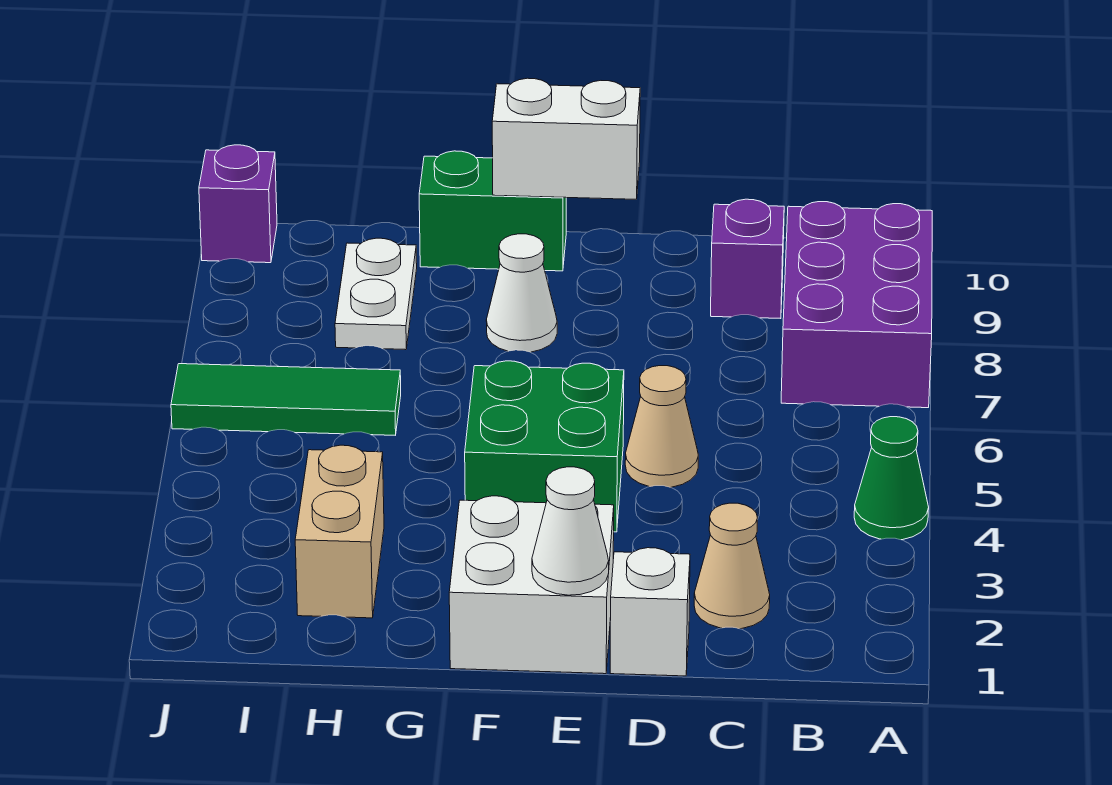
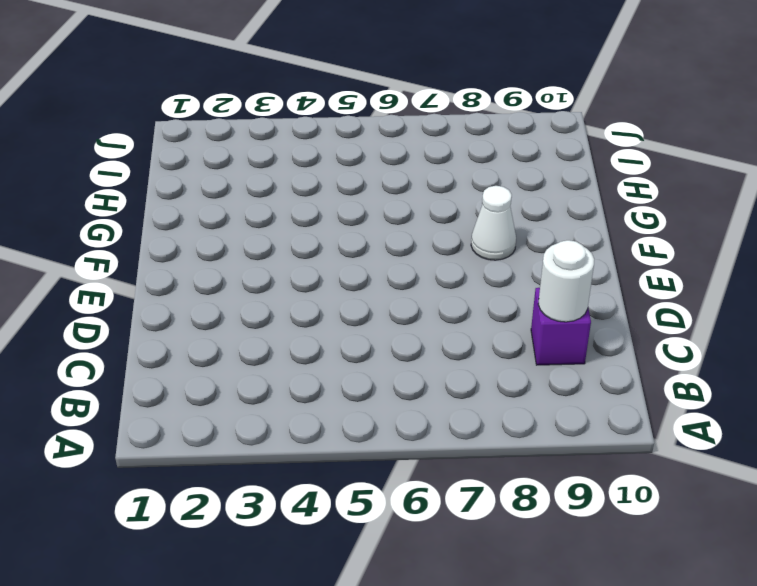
white round brick C9 level 2 -> none
none -> green cone A4 level 1
none -> purple brick A7:B9 level 1
none -> tan cone C2 level 1

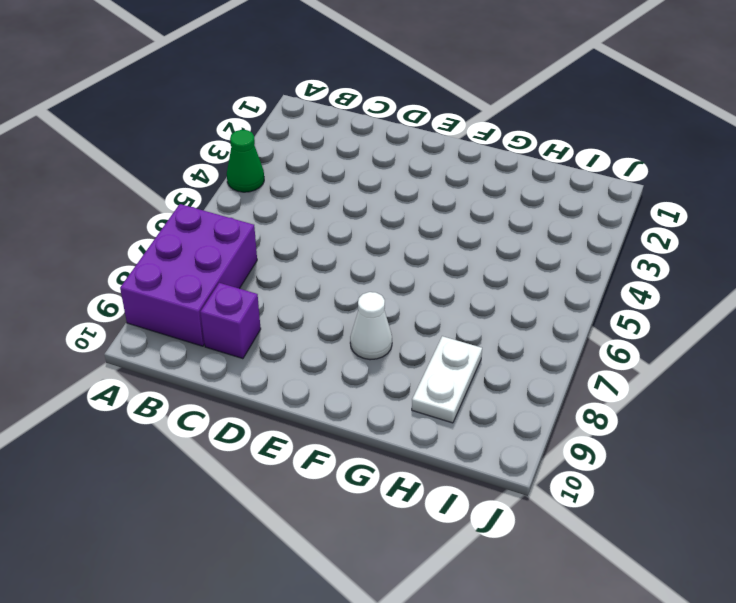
none -> tan cone C2 level 1
none -> white brick D1 level 1
none -> tan cone D5 level 1

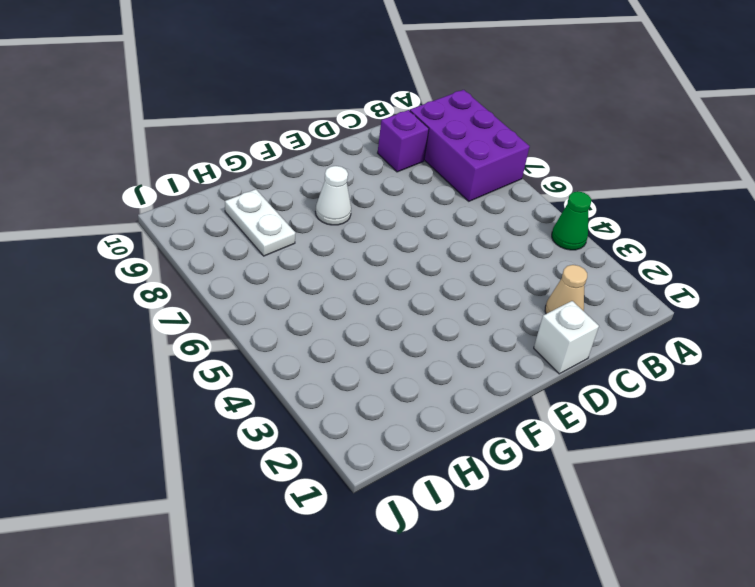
none -> tan cone D5 level 1
none -> white brick E1:F2 level 1
none -> green brick E4:F5 level 1

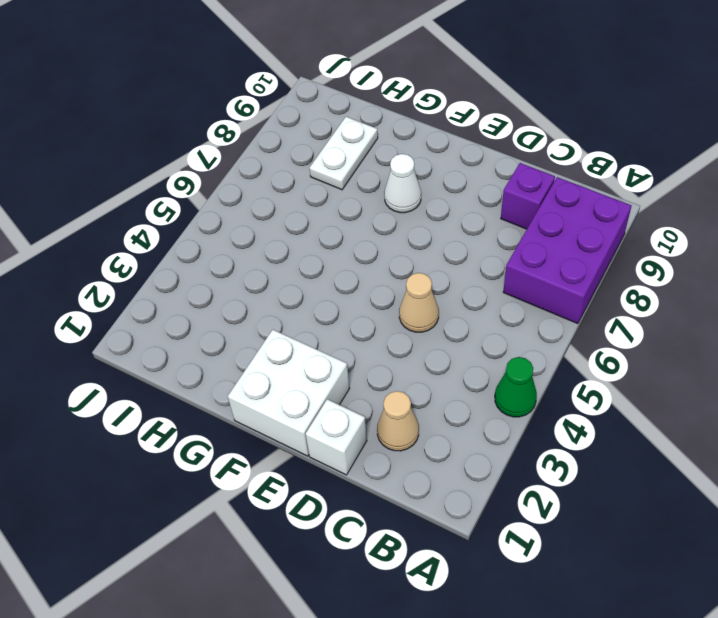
none -> green brick E4:F5 level 1
none -> green brick F10:G10 level 1
none -> tan brick H2:H3 level 1

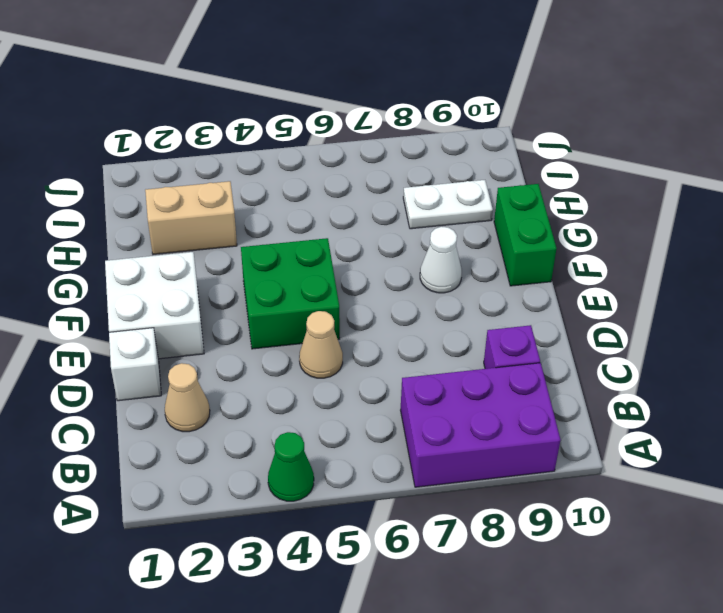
none -> green tile H6:J6 level 1
none -> purple brick J10 level 1
none -> white cone E1 level 2

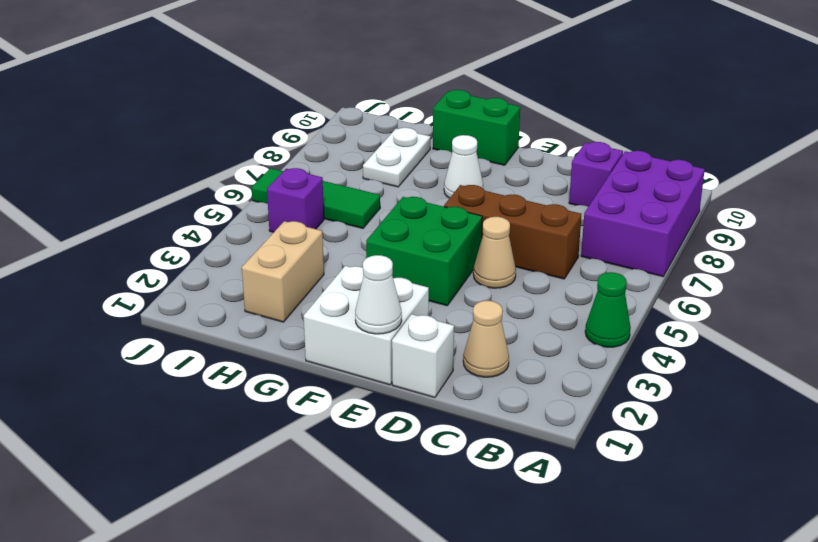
brown brick C6:E6 level 1 -> none
purple brick I5 level 1 -> purple brick J10 level 1
none -> white brick E10:F10 level 2

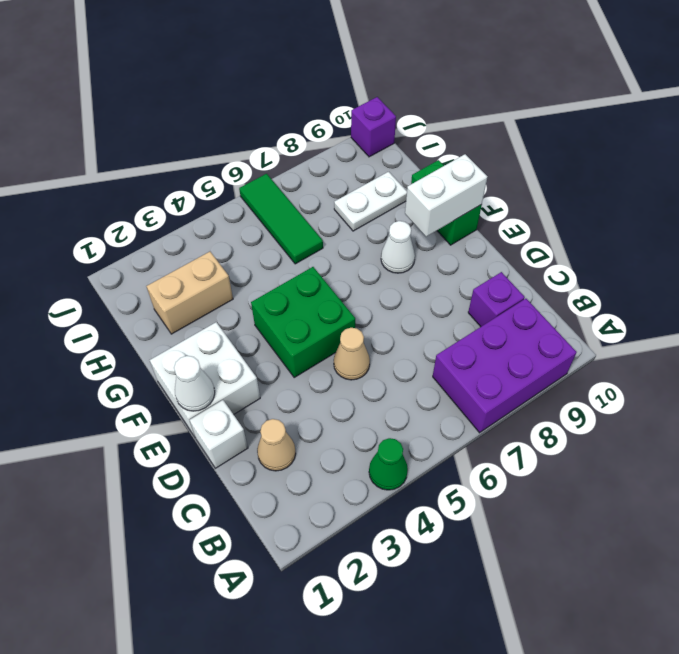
white brick F9:F10 level 2 -> white brick E10:F10 level 2

